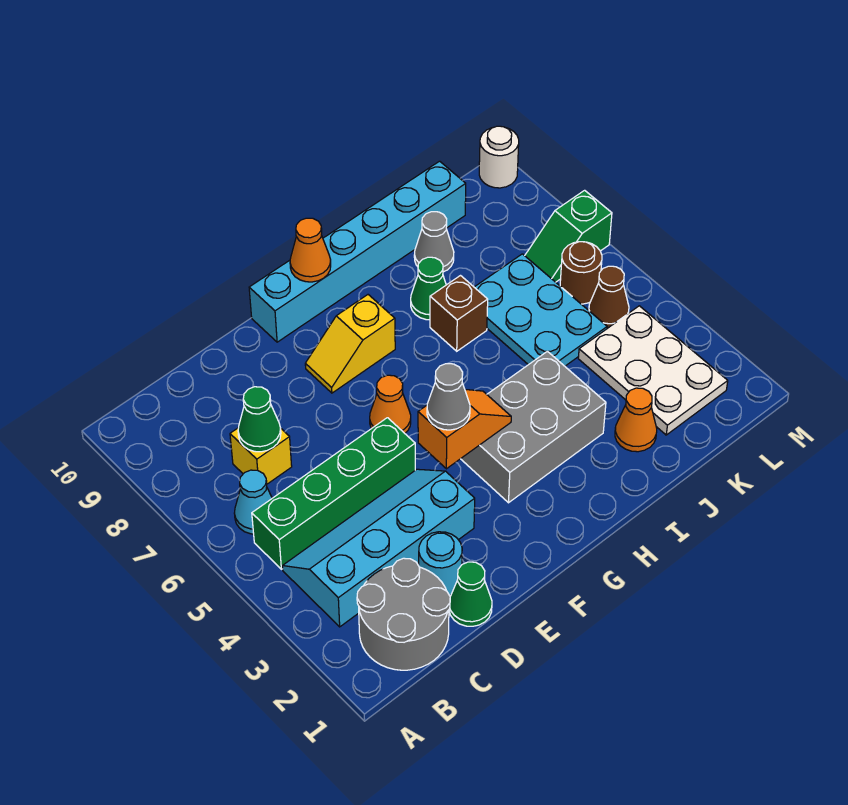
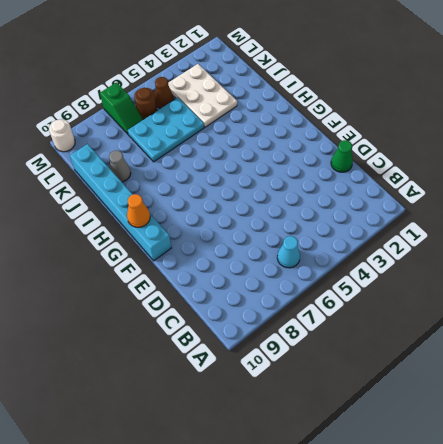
white plate J3:L4 level 1 -> white plate K2:L4 level 1
none -> grey round brick B1:C2 level 1
none -> cyan slope B3:E4 level 1 top 3
none -> green brick B5:E5 level 1

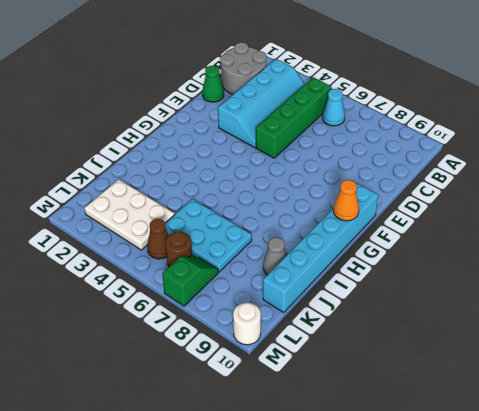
none -> yellow brick C7 level 1
none -> cyan round brick D2 level 1
none -> orange cone F6 level 1

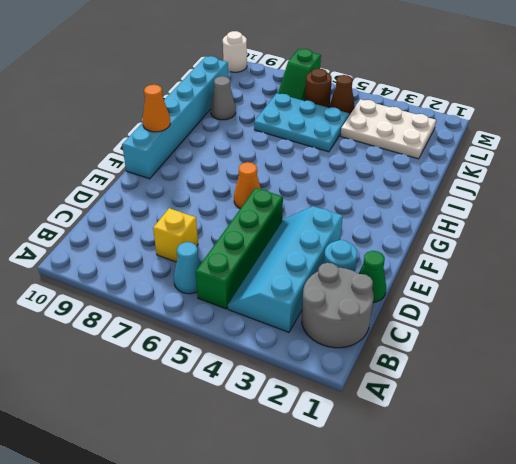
none -> yellow slope F8:G8 level 1 top G
none -> grey brick G3:I4 level 1
none -> brown brick I7 level 1

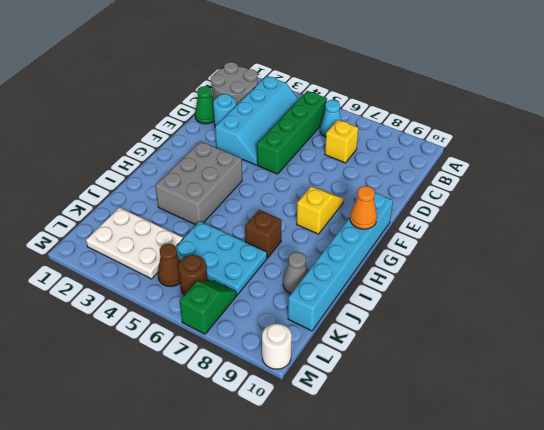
none -> orange cone F6 level 1
none -> green cone I8 level 1
none -> orange cone J2 level 1

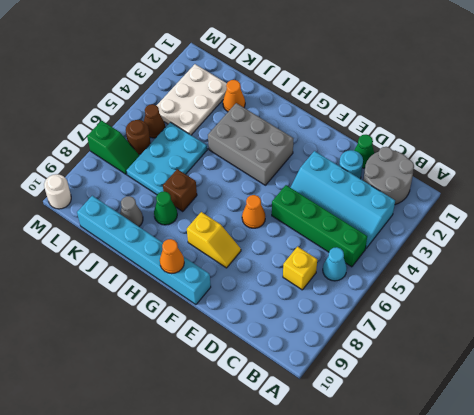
none -> green cone C7 level 2
none -> orange slope F4:G4 level 2 top F
none -> grey cone F4 level 3

